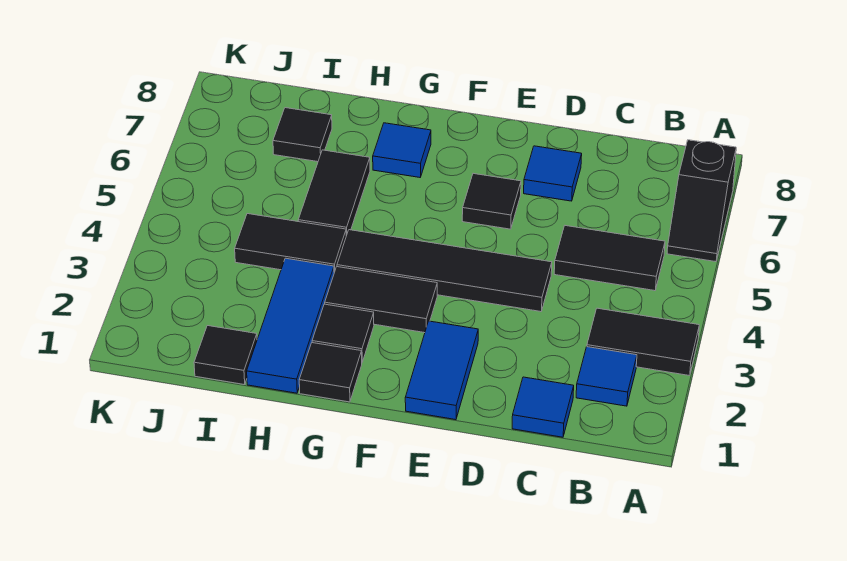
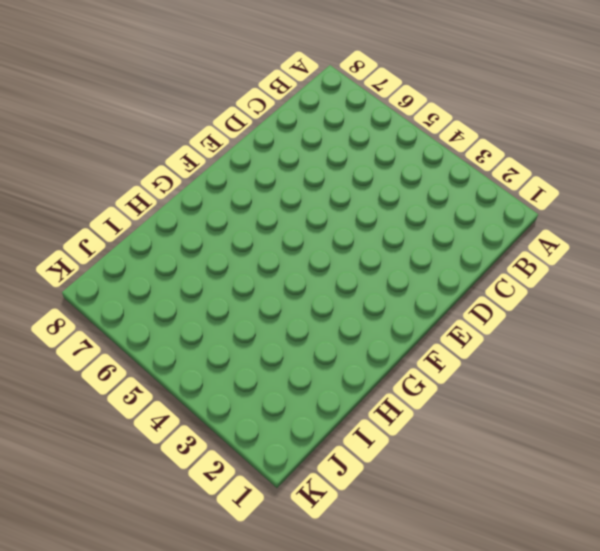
none -> black tile A3:B3 level 1
none -> black slope A6:A7 level 1 top 7
none -> blue tile B2 level 1

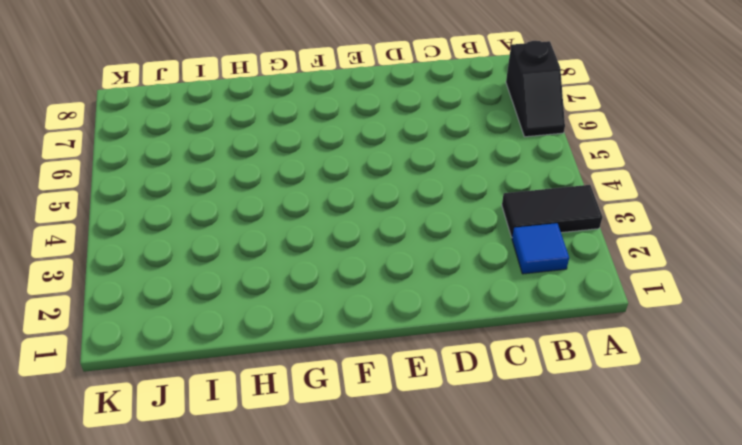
none -> black tile B5:C5 level 1
none -> blue tile C1 level 1
none -> black tile D4:G4 level 1

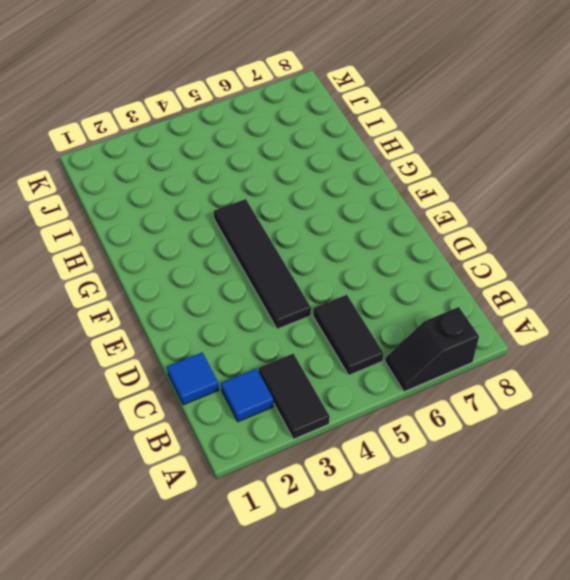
none -> blue tile D7 level 1
none -> blue tile E1:E2 level 1
none -> black tile E6 level 1

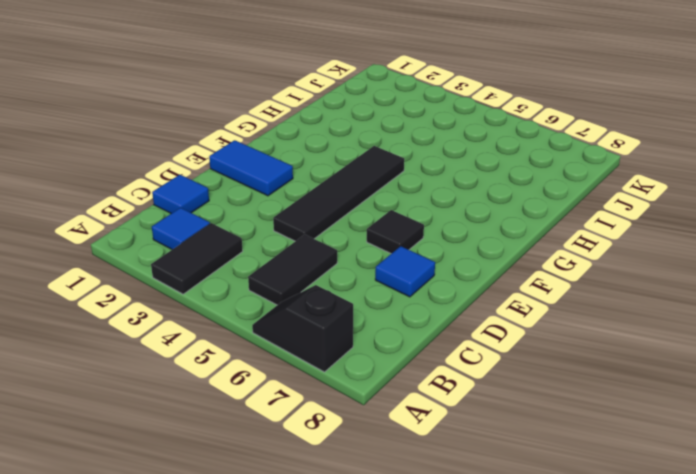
none -> black tile F3:G3 level 1
none -> black tile G1 level 1
none -> black tile G2 level 1

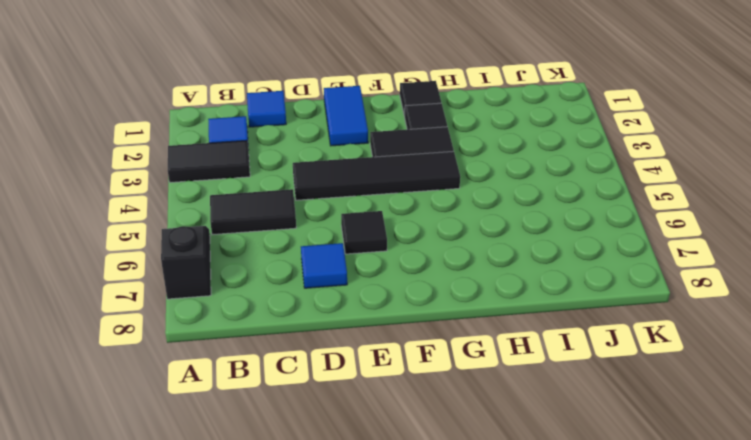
none -> blue tile G7 level 1
none -> blue tile H1:H3 level 1
none -> black tile H4:I4 level 1

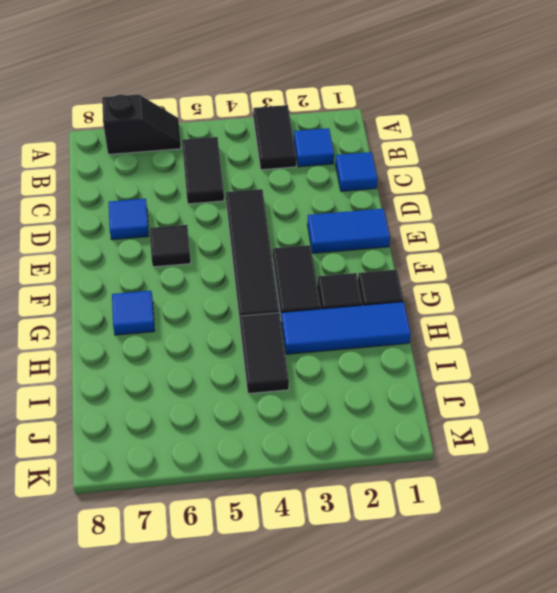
none -> black tile H5:H6 level 1
none -> black tile I1 level 1
none -> black tile I7 level 1

